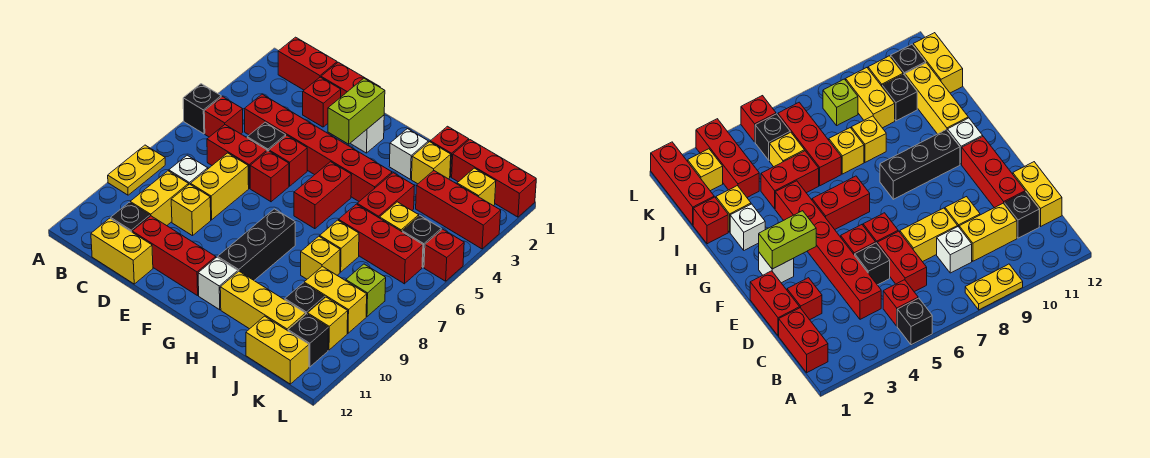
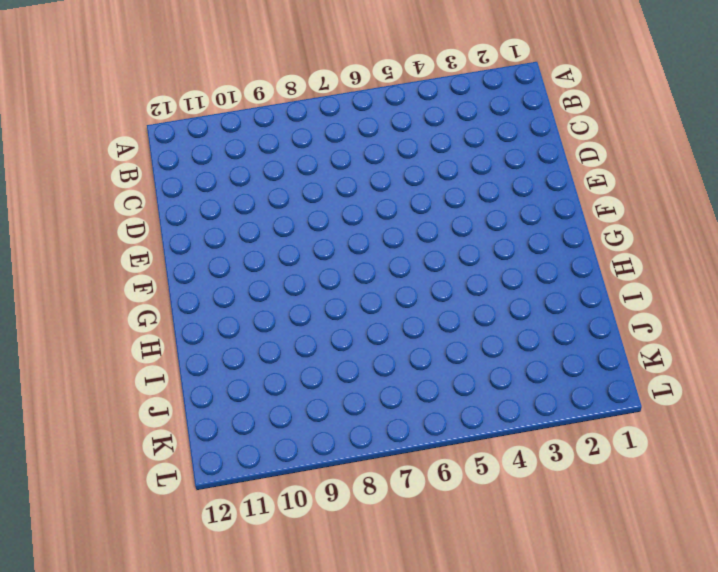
none -> black brick A5 level 1
none -> yellow plate A8:A9 level 1
none -> red brick B1:C1 level 1
none -> red brick B5 level 1

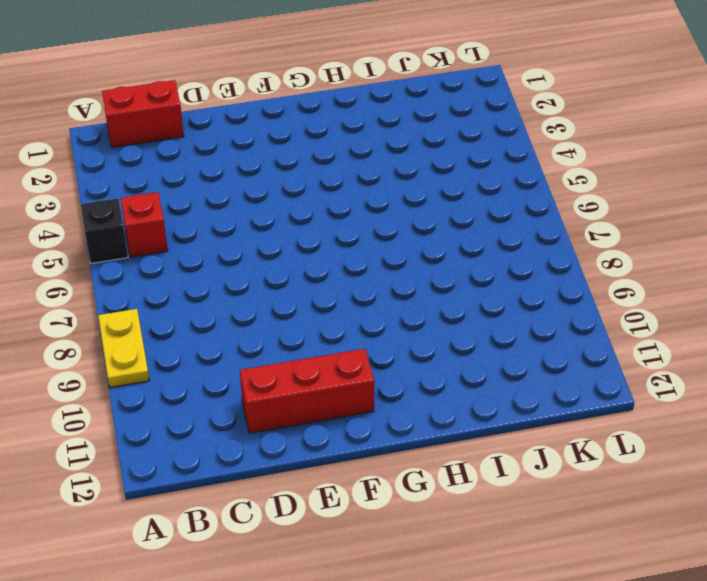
none -> red brick C4:H4 level 1
none -> red brick C6:D6 level 1
none -> white brick C8 level 1
none -> yellow brick C9:C10 level 1

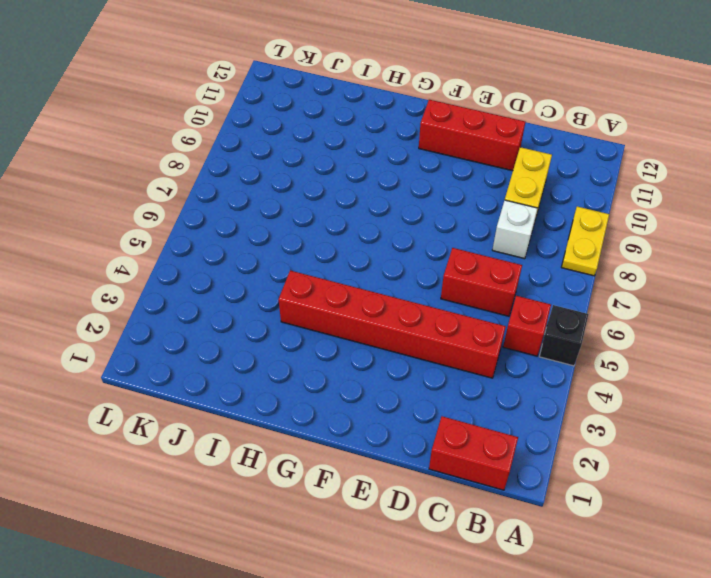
none -> black brick C11 level 1
none -> yellow brick C12:D12 level 1
none -> red brick D1:E1 level 1
none -> red brick D2 level 1

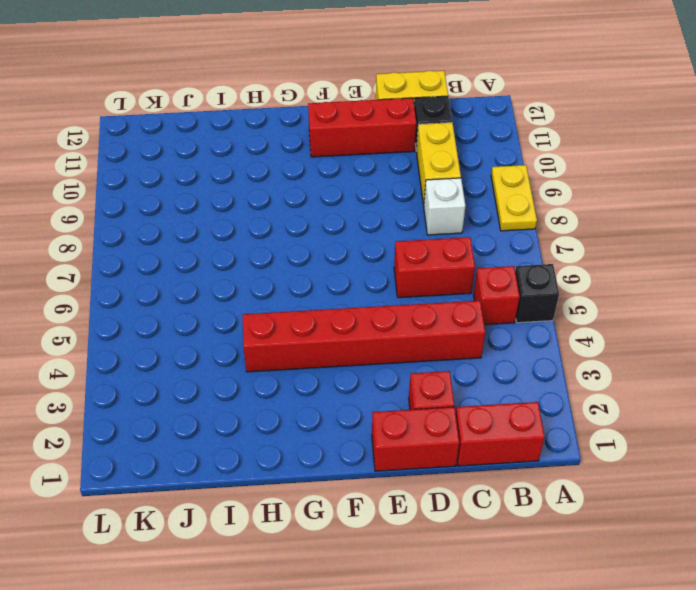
none -> black brick D5 level 1
none -> yellow brick D7:D8 level 1
none -> yellow brick D9 level 1
none -> red brick E5 level 1

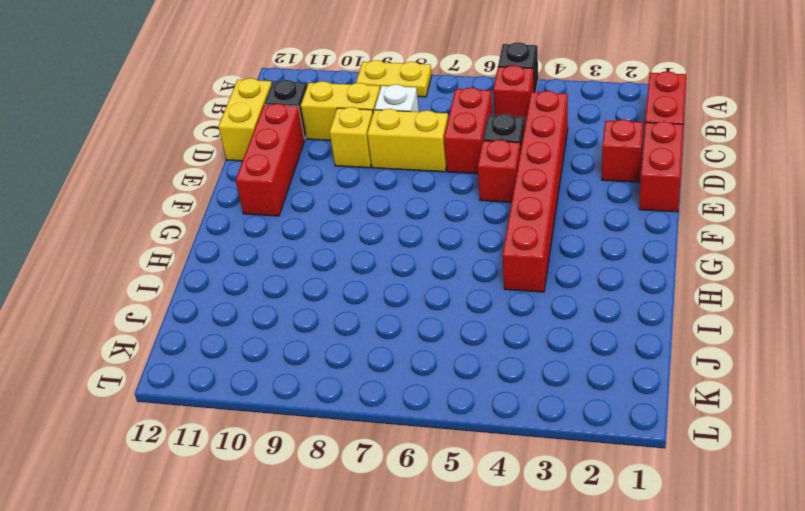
none -> red brick E6 level 1
none -> white brick F2 level 1
none -> red brick G5:G6 level 1
none -> black brick G8:G10 level 1

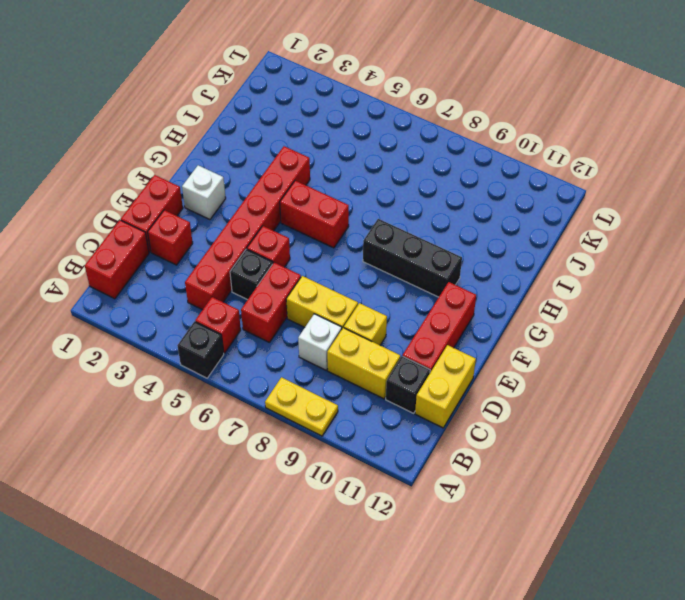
none -> red brick E6 level 1
none -> white brick G11 level 1
none -> white brick H2 level 1
none -> yellow brick H11:J11 level 1

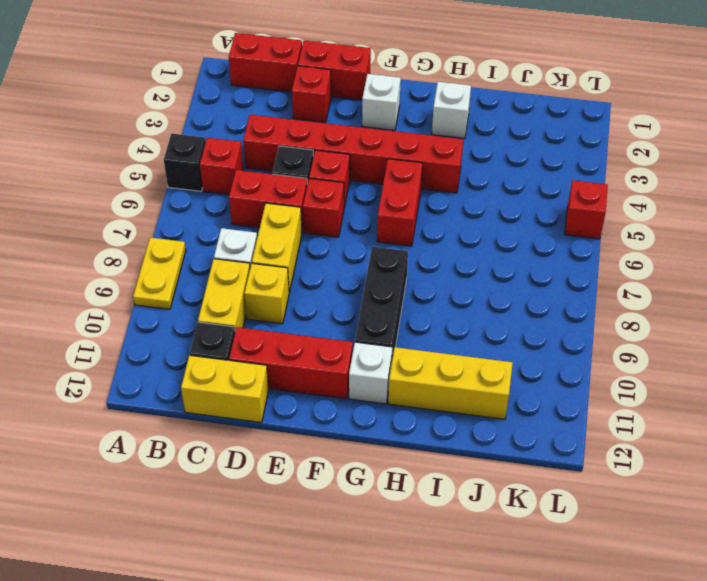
none -> red brick I1 level 1
none -> yellow brick I2 level 1
none -> red brick I4:I5 level 1
none -> red brick I6:K6 level 1

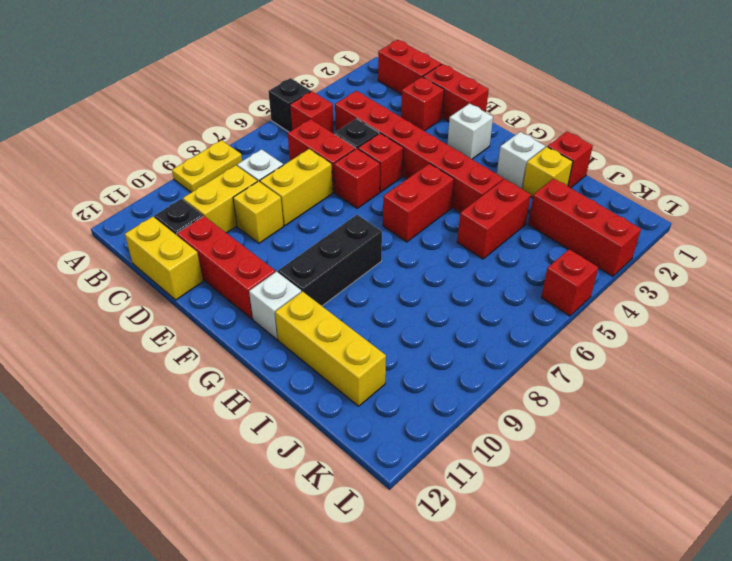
none -> red brick I6:K6 level 1
none -> yellow brick I7 level 1
none -> yellow brick I8 level 1
none -> red brick J1:L1 level 1

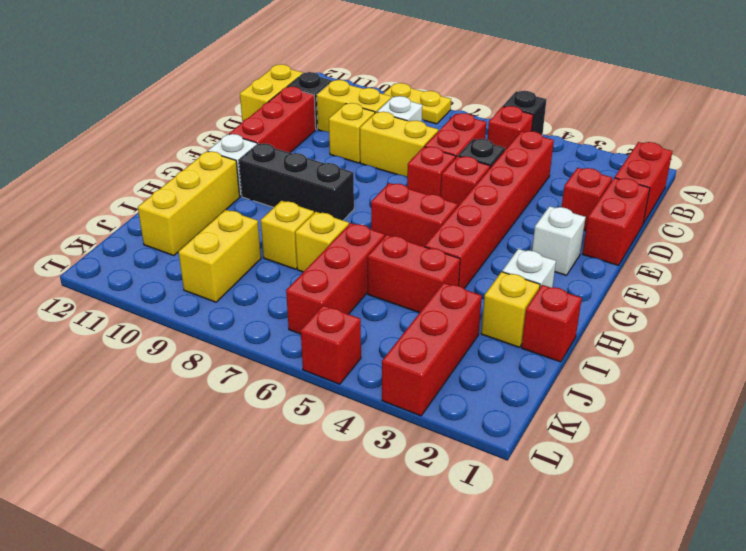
none -> red brick J1:L1 level 1
none -> yellow brick J5 level 1
none -> black brick J10 level 1
none -> yellow brick J12:K12 level 1

